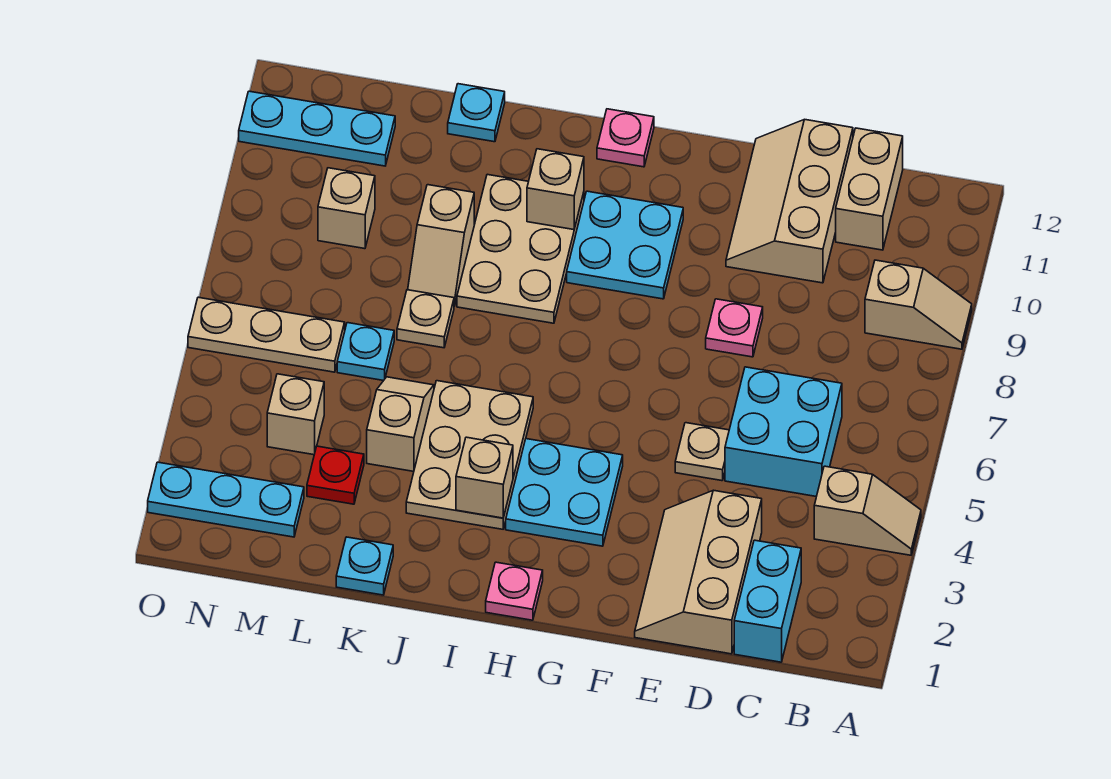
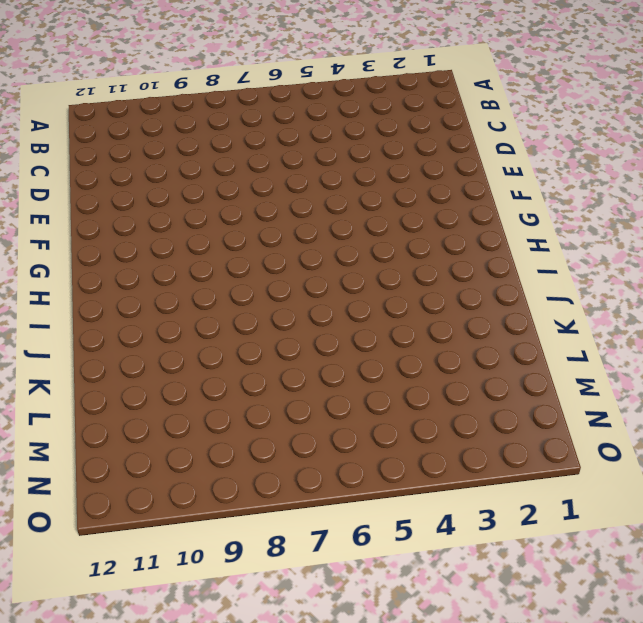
none -> tan slope A4:B4 level 1 top B
none -> tan slope A9:B9 level 1 top B
none -> cyan brick C1:C2 level 1

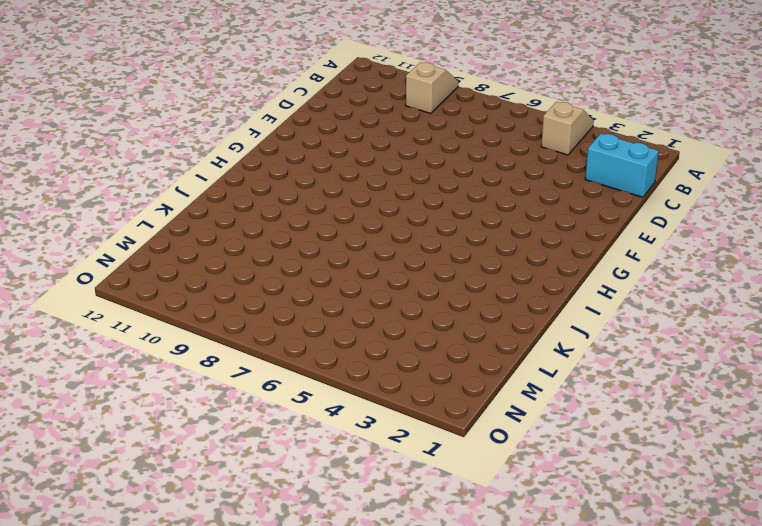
none -> cyan brick C5:D6 level 1
none -> tan brick C11:C12 level 1
none -> tan slope D1:E3 level 1 top D

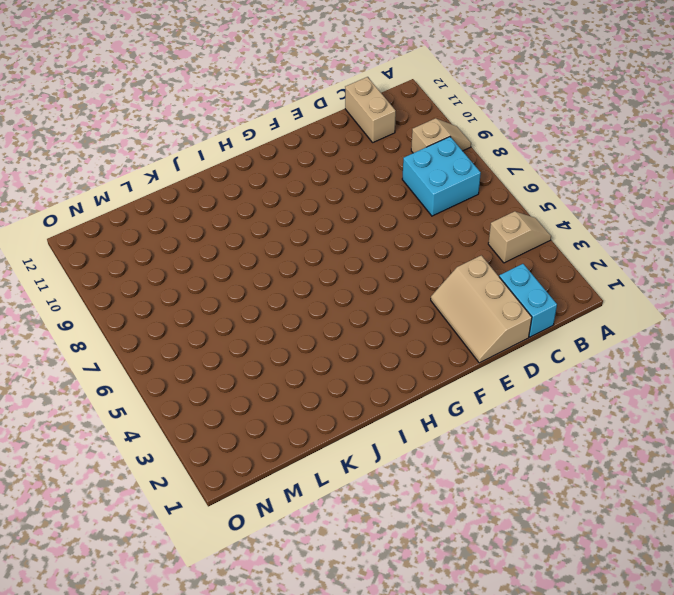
cyan brick B7:C8 level 1 -> cyan brick C5:D6 level 1
none -> tan slope D10:E12 level 1 top D
none -> tan plate E5 level 1
none -> pink plate E8 level 1

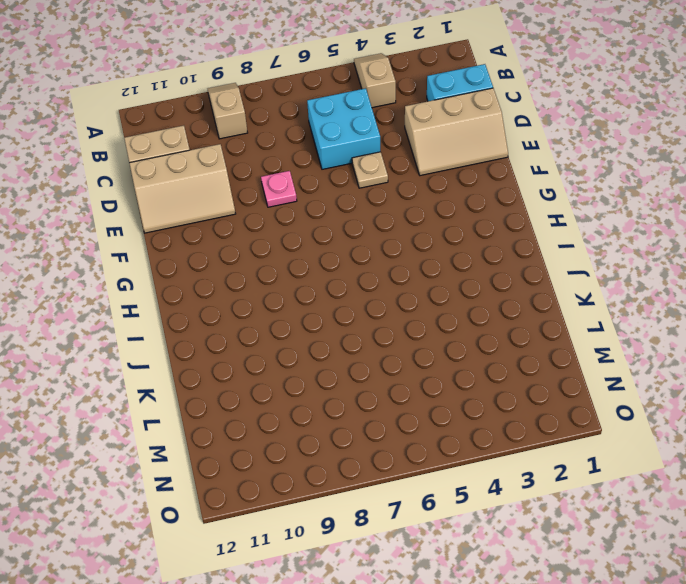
none -> cyan plate G3:H4 level 1
none -> cyan plate G9:H10 level 1
none -> pink plate H1 level 1

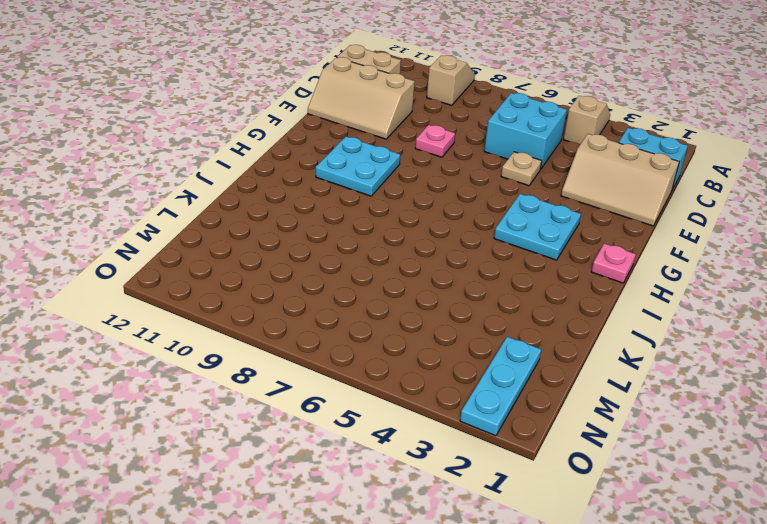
none -> pink plate H12 level 1
none -> tan plate I3:J5 level 1
none -> tan plate I8:J10 level 1

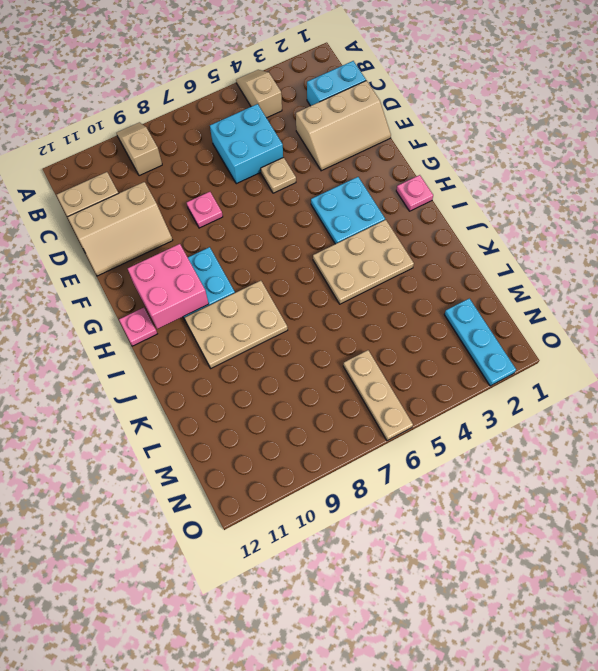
pink brick G10:H11 level 2 -> none
none -> cyan plate K1 level 1
none -> tan slope K4:K5 level 1 top 4
none -> tan plate K7 level 1

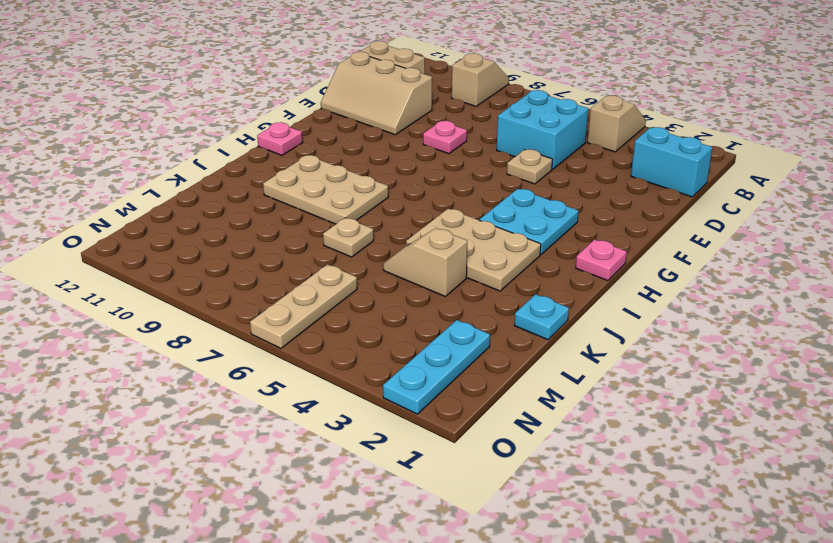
none -> tan slope D1:E3 level 1 top D
none -> cyan plate G9:H10 level 1
none -> tan slope K8:K9 level 1 top 9

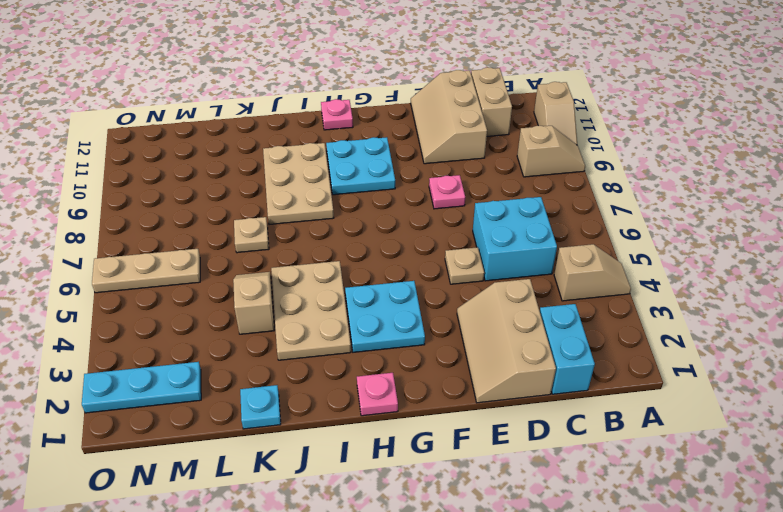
tan slope A10:A11 level 1 top 11 -> tan slope K8:K9 level 1 top 9
none -> cyan plate K12 level 1
none -> red plate L3 level 1
none -> cyan plate L6 level 1

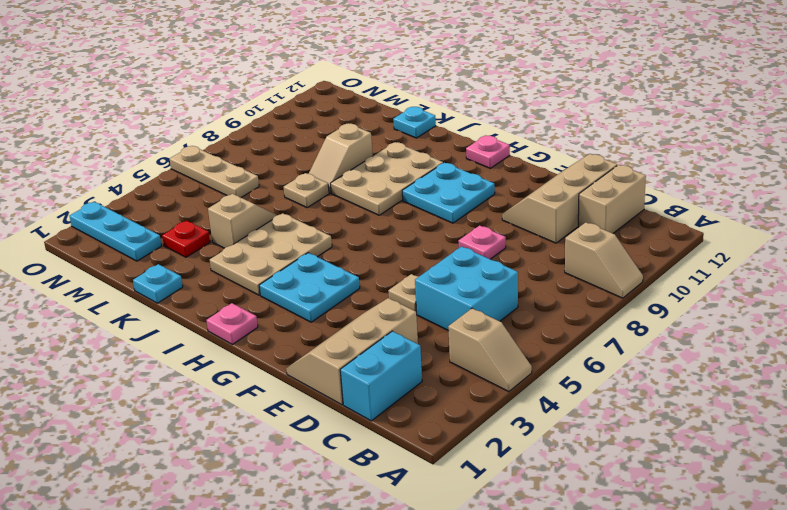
none -> cyan plate L6 level 1
none -> tan brick M4 level 1
none -> tan brick M9 level 1

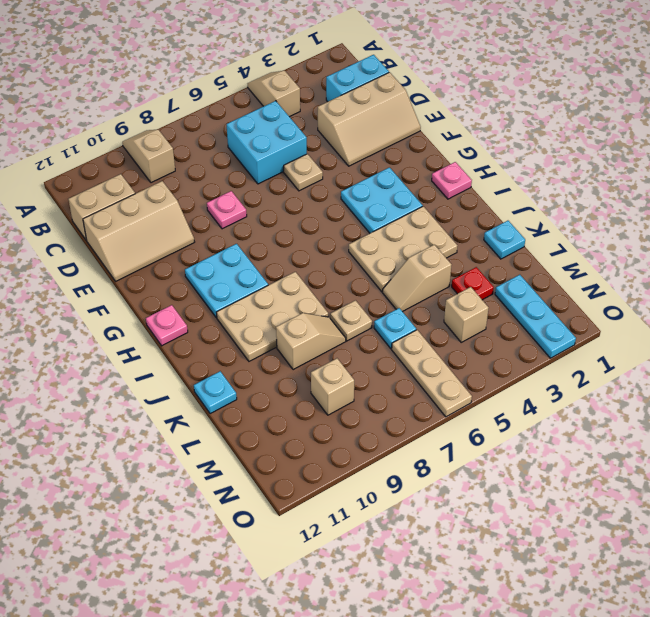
none -> cyan plate M11:O11 level 1
none -> tan brick I3 level 2
none -> tan brick I10 level 2

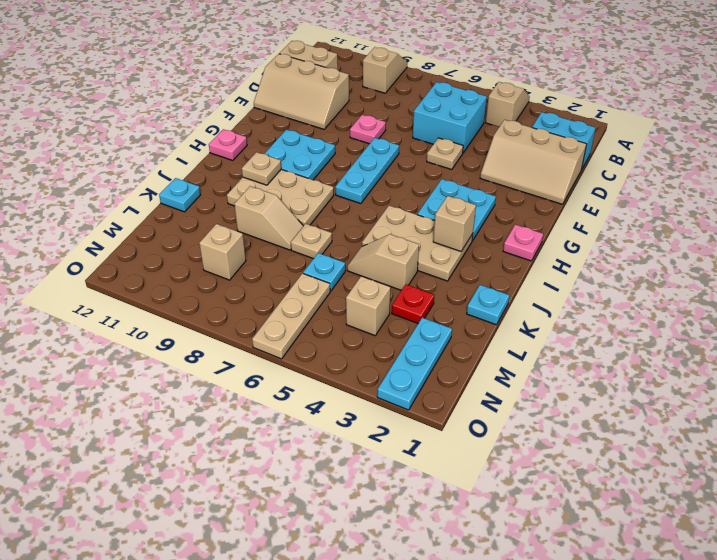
cyan plate F7:H7 level 1 -> cyan plate M11:O11 level 1
tan plate I10 level 2 -> tan brick I10 level 2

